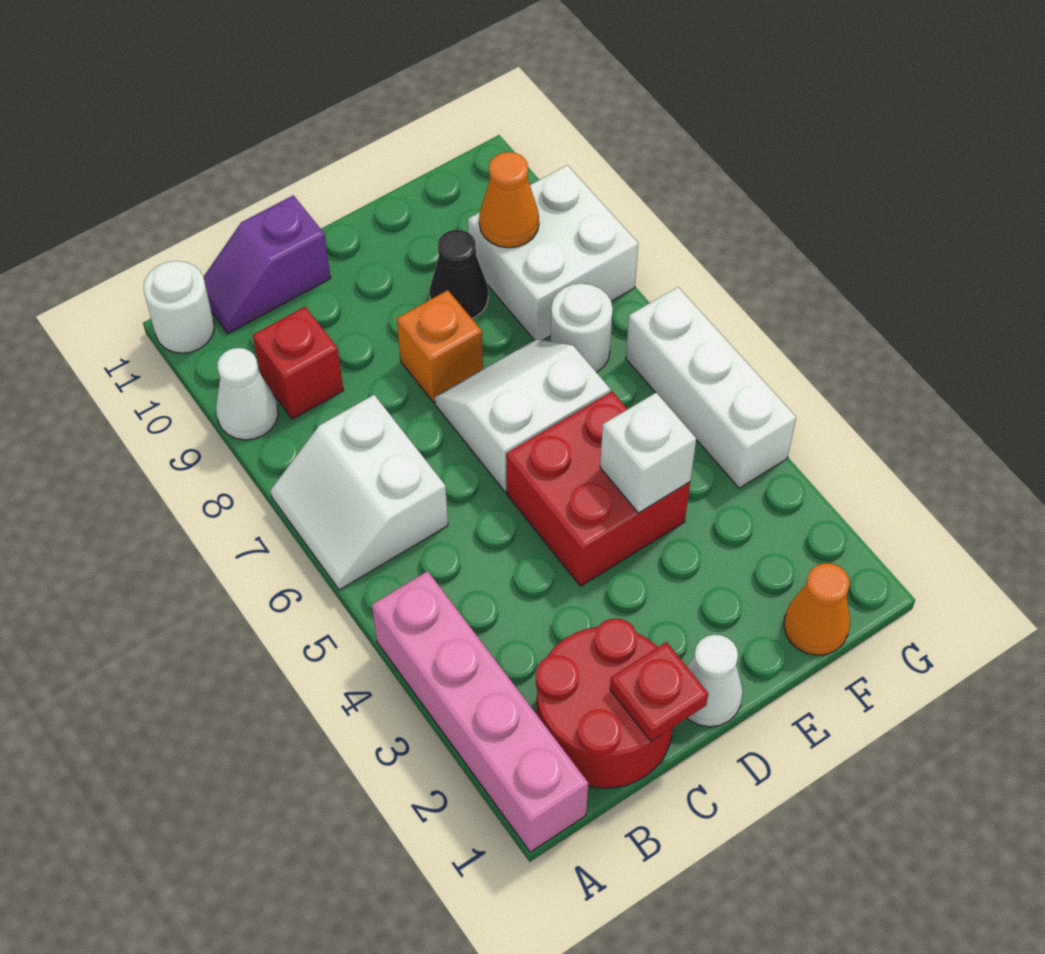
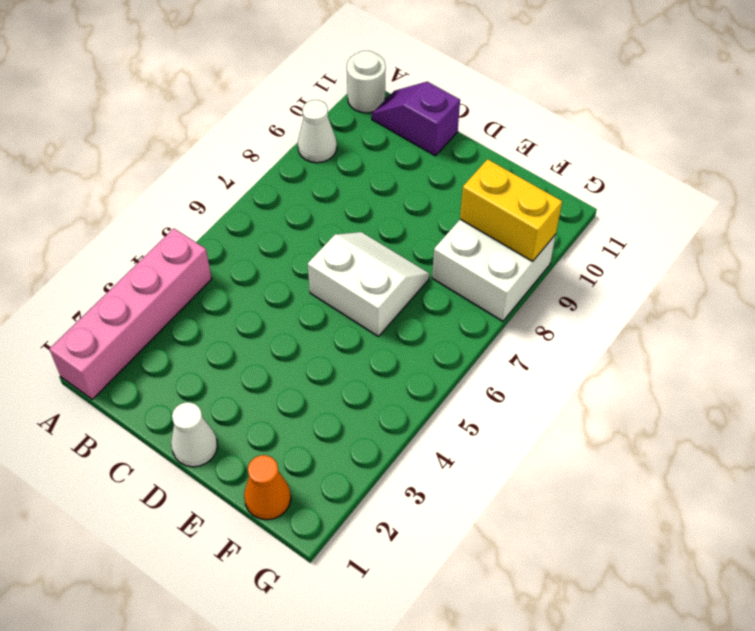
yellow brick F9:G9 level 2 -> orange cone F9 level 2
none -> white slope A6:B7 level 1 top B
none -> red round brick B1:C2 level 1
none -> red brick B9 level 1

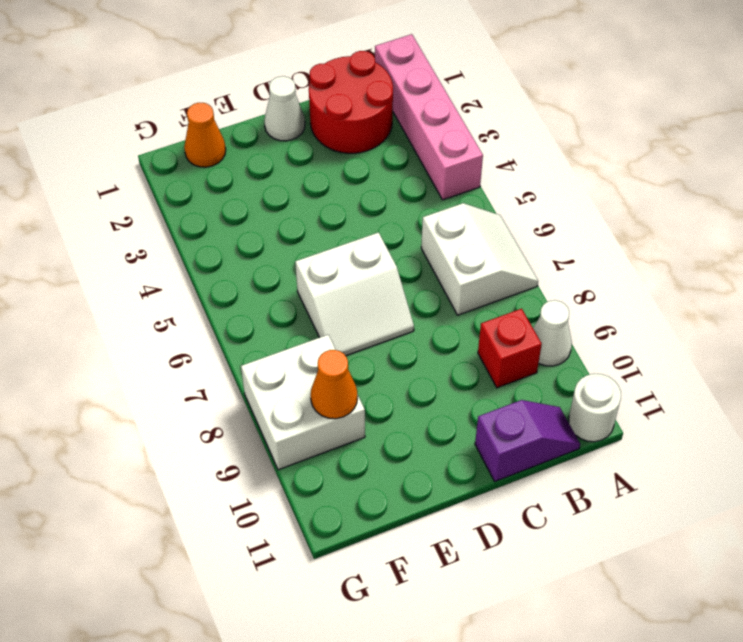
none -> red brick D4:E5 level 1
none -> orange brick D8 level 1
none -> black cone E9 level 1

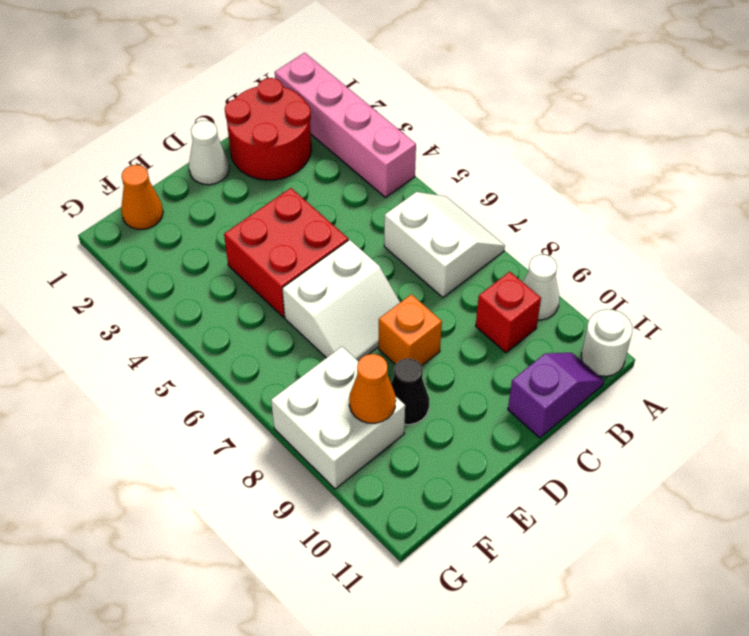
none -> white round brick F7 level 1
none -> white brick G4:G6 level 1
none -> red plate C1 level 2

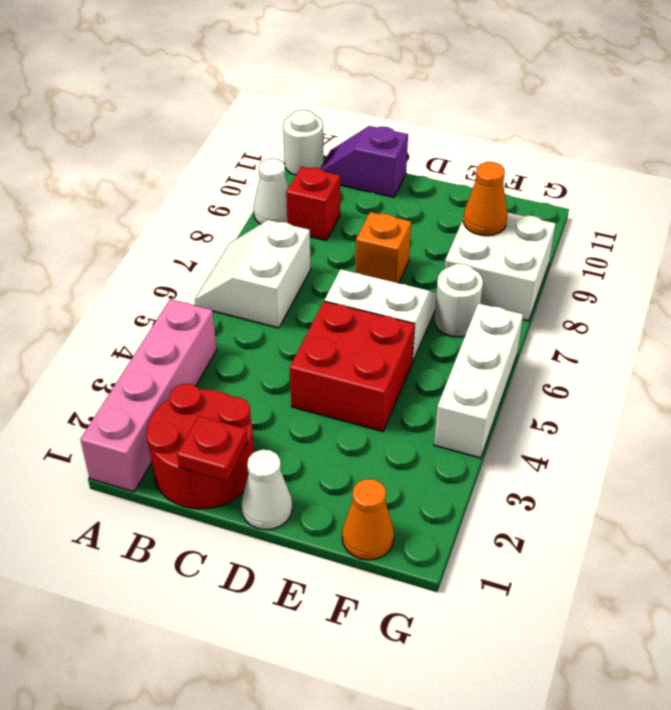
none -> black cone E9 level 1
none -> white brick E4 level 2

